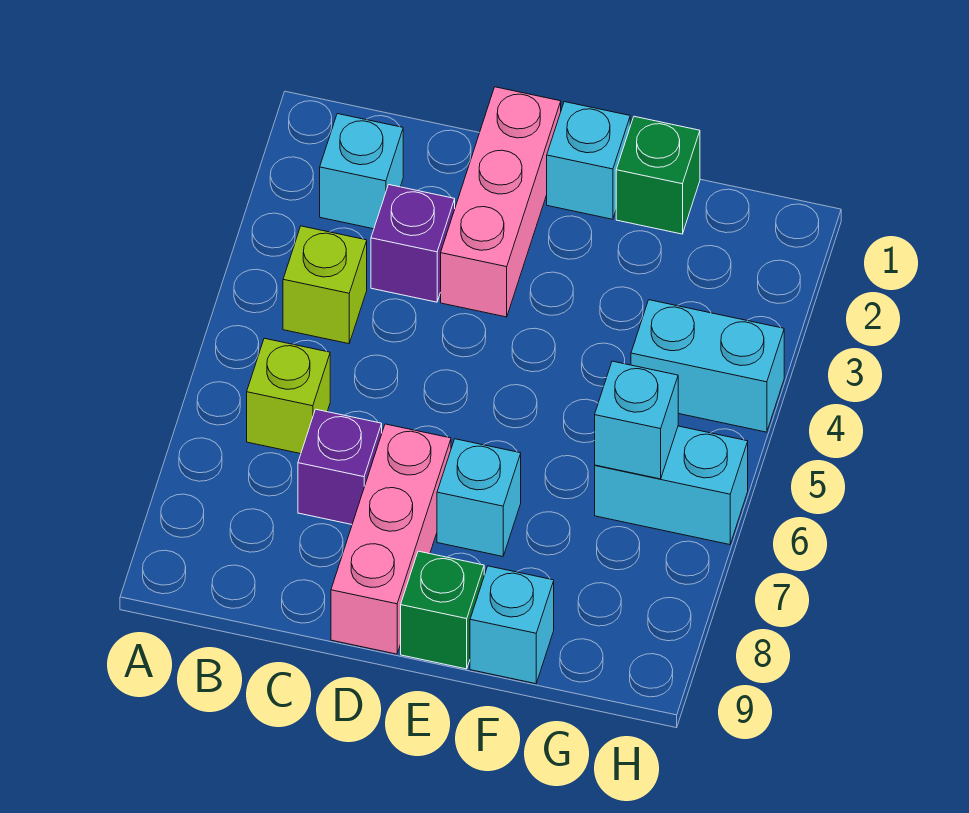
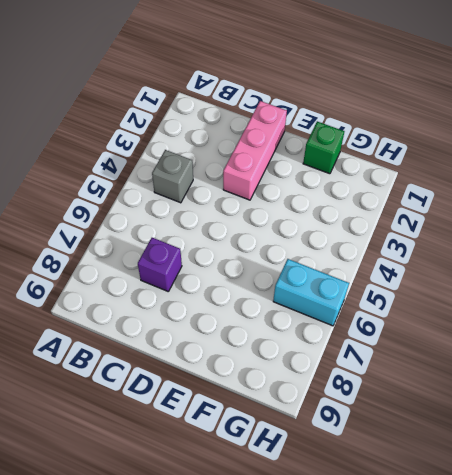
grey brick B4 level 1 -> lime brick B4 level 1
none -> cyan brick B2 level 1
none -> lime brick B6 level 1
none -> purple brick C3 level 1

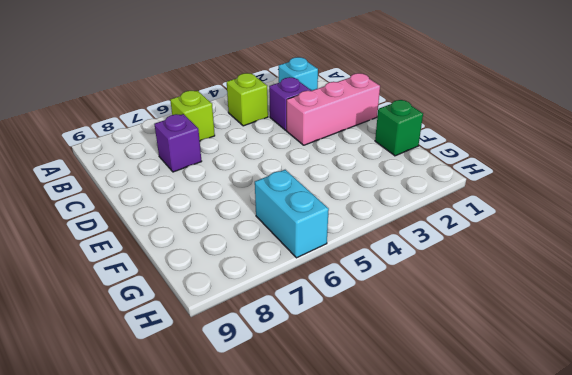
none -> pink brick D7:D9 level 1
none -> cyan brick E1 level 1
none -> cyan brick E7 level 1

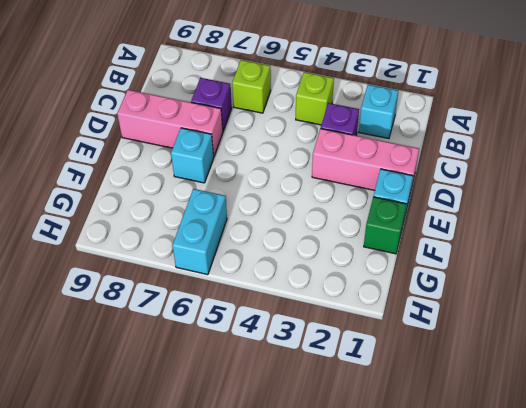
none -> green brick E9 level 1
none -> cyan brick F9 level 1
none -> cyan brick G4:H4 level 1

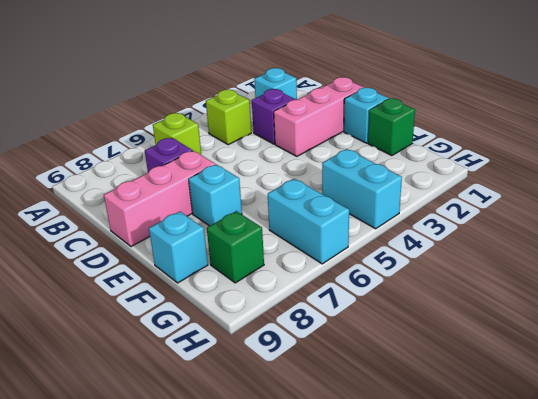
green brick G8 level 1 -> green brick E9 level 1
none -> cyan brick G6 level 2

